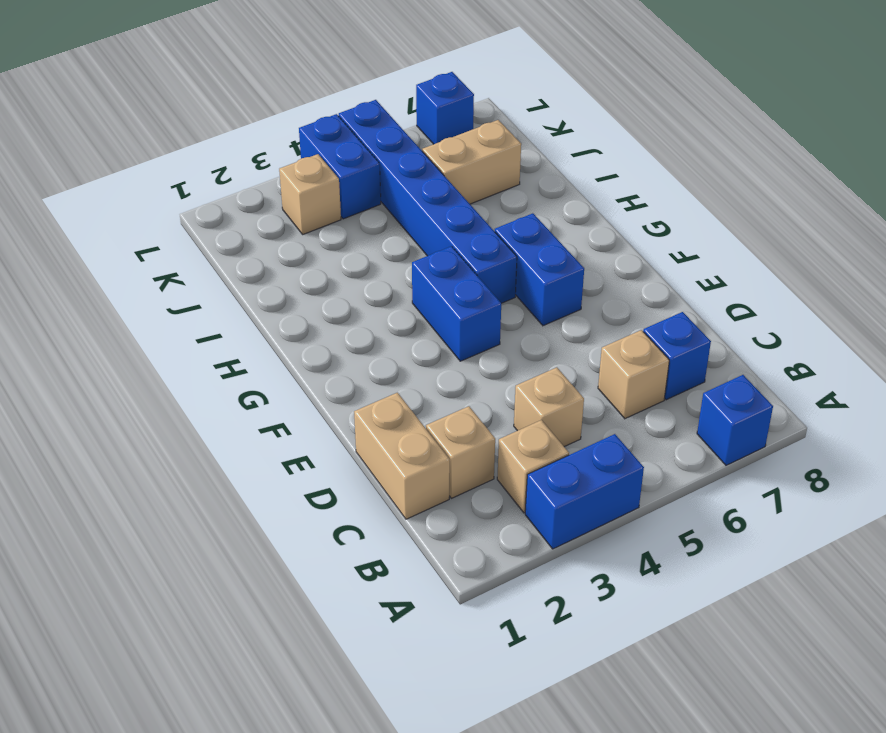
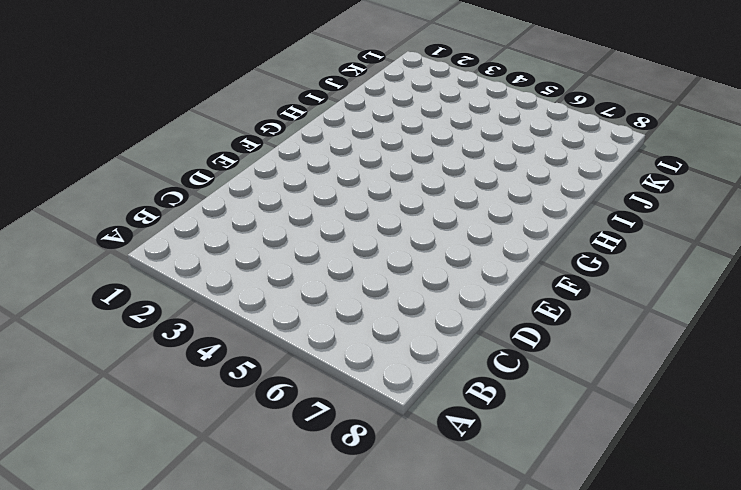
none -> blue brick A3:A4 level 1
none -> blue brick A7 level 1
none -> tan brick B3 level 1

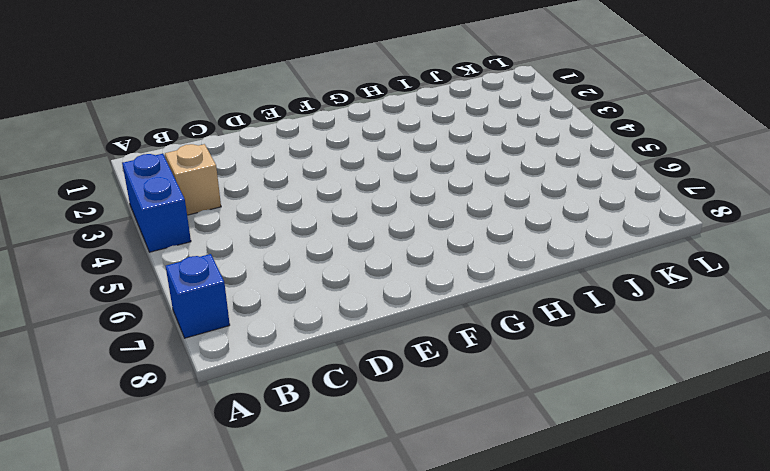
none -> tan brick C1:D1 level 1
none -> tan brick C2 level 1
none -> tan brick C4 level 1

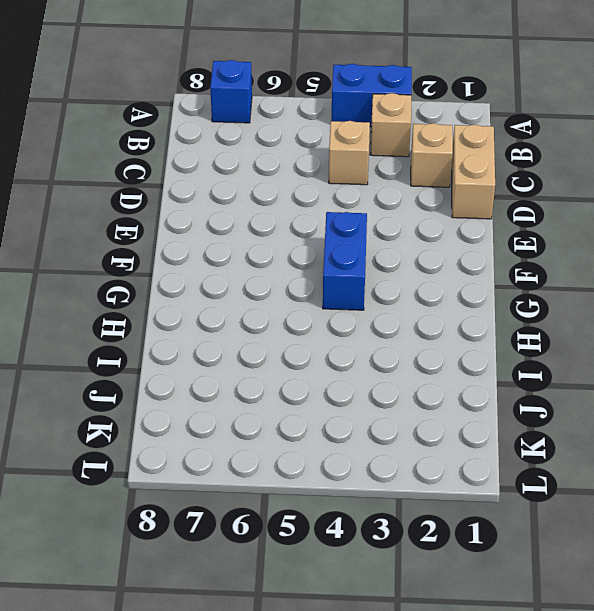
none -> tan brick C6 level 1
none -> blue brick C7 level 1
none -> blue brick F6:G6 level 1

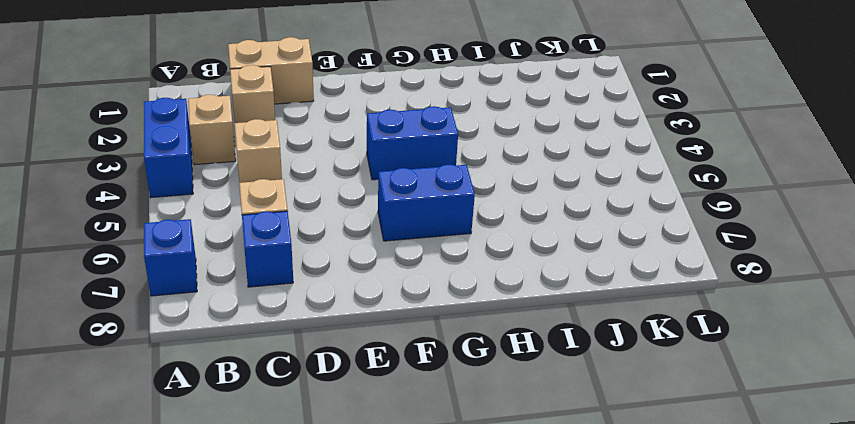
none -> blue brick G5:L5 level 1
none -> tan brick J6:J7 level 1
none -> tan brick K3 level 1

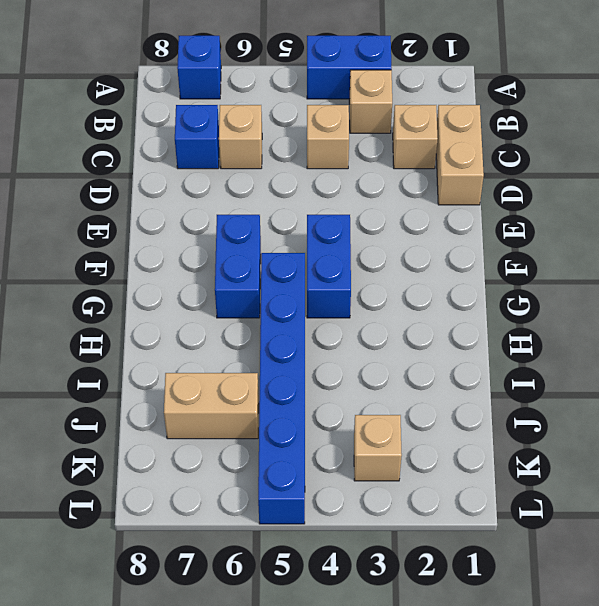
none -> blue brick K4:L4 level 1
none -> blue brick L7 level 1

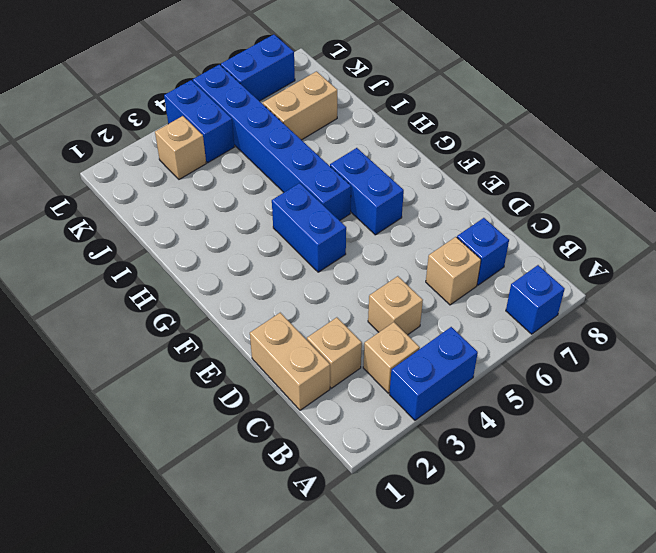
blue brick L6:L7 level 1 -> blue brick L7 level 1

